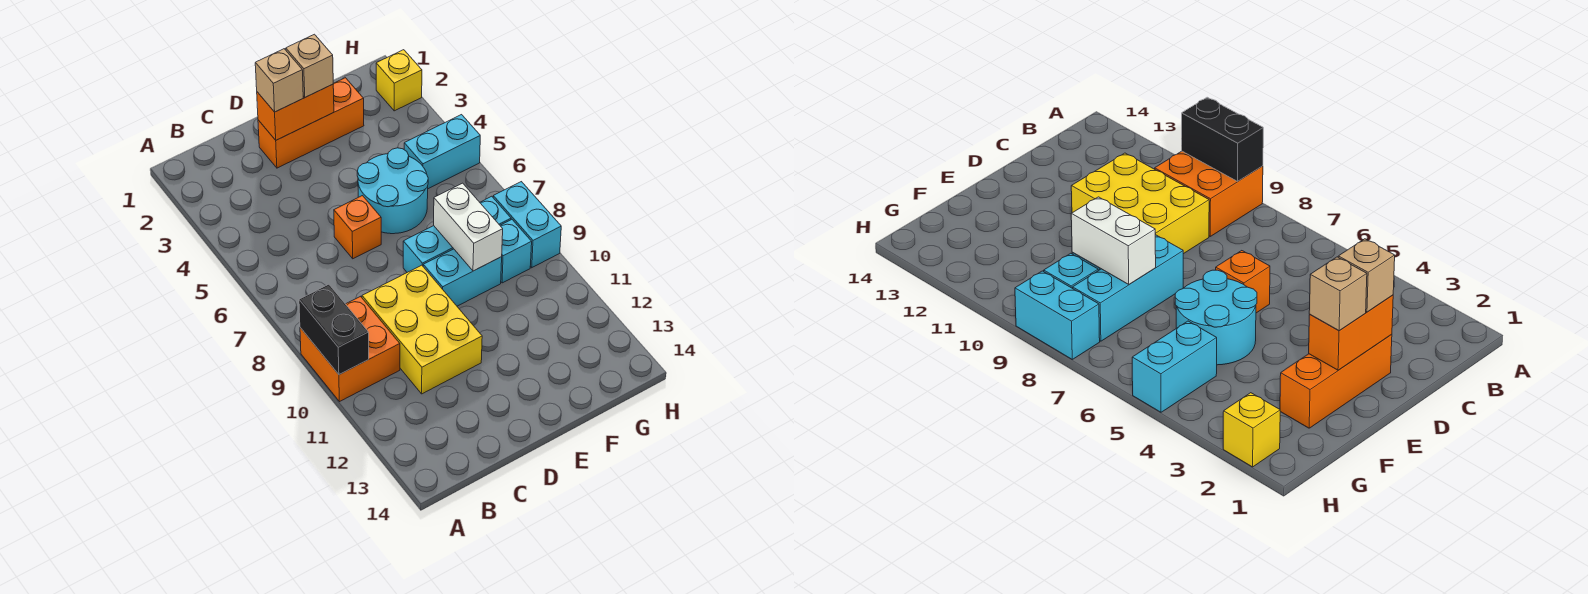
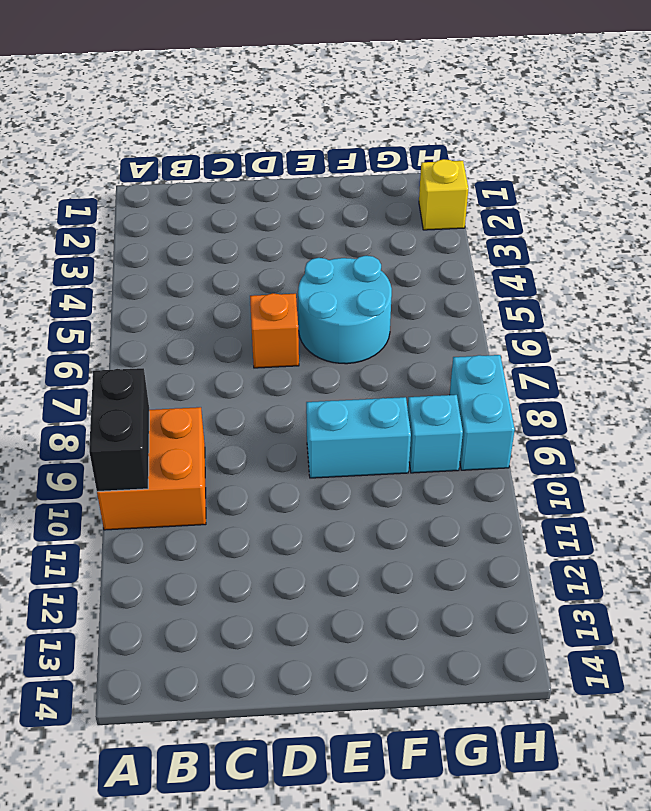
none -> yellow brick C9:D11 level 1
none -> orange brick D2:F2 level 1
none -> cyan brick E8:G8 level 1

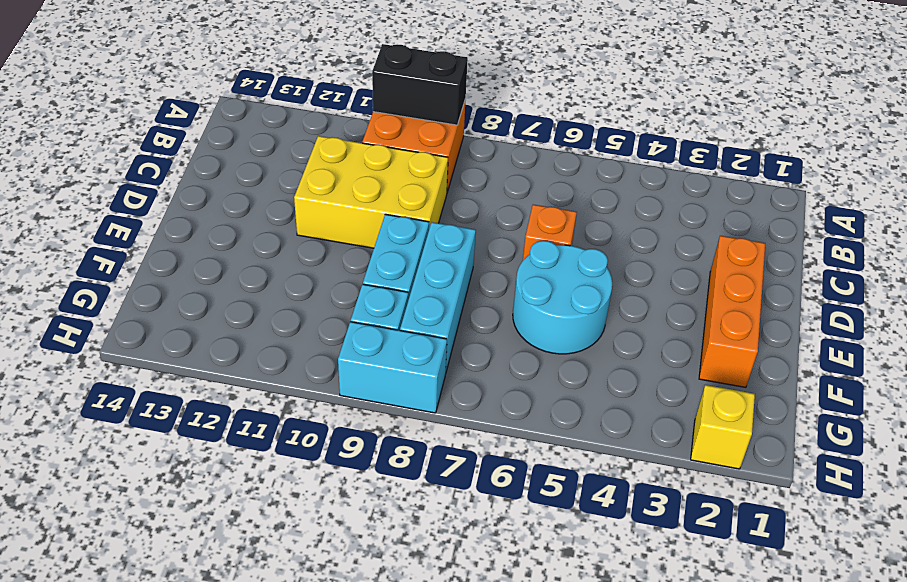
none -> cyan brick G5:H5 level 1
none -> orange brick D2:E2 level 2
none -> white brick F8:F9 level 2

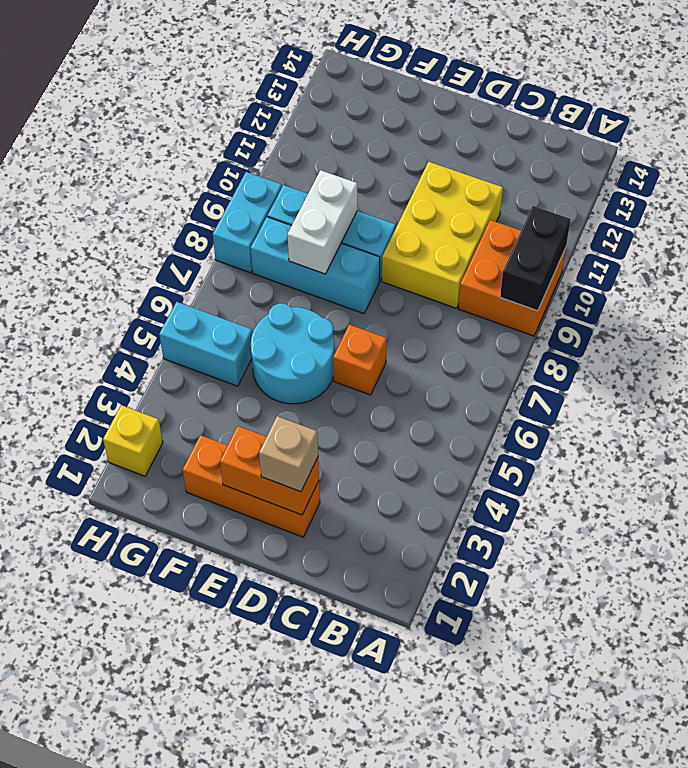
none -> tan brick E2 level 3

